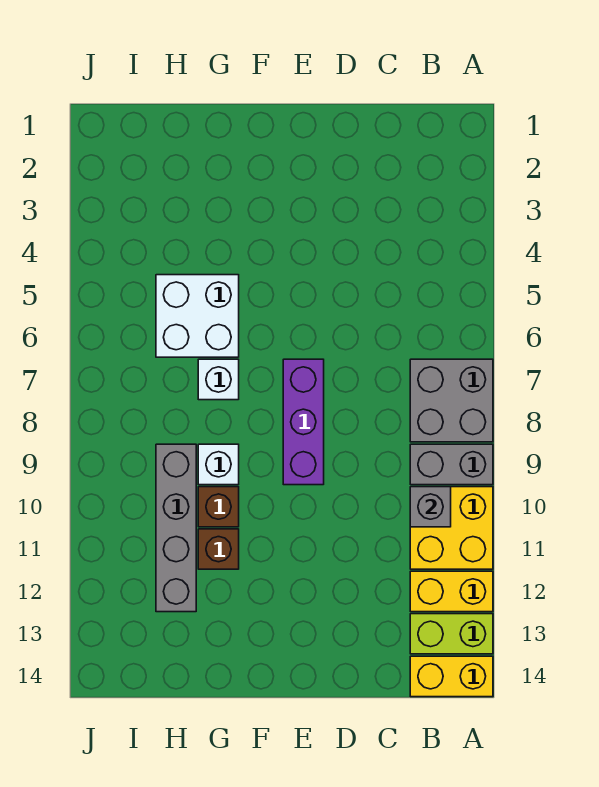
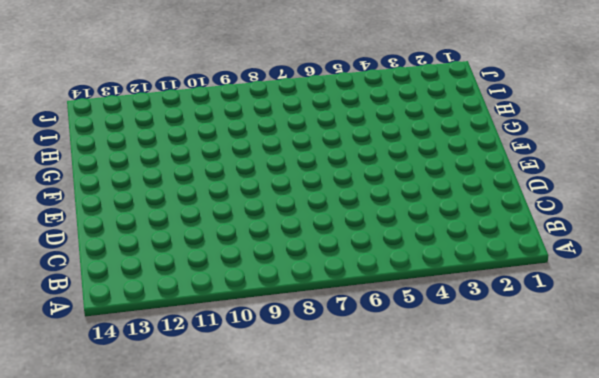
none -> grey brick A7:B8 level 1
none -> grey brick A9:B9 level 1
none -> yellow brick A10:B11 level 1

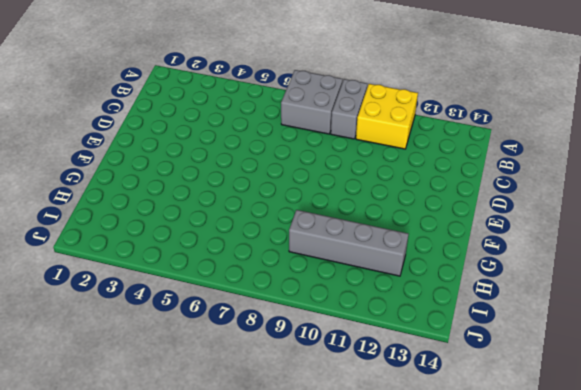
none -> yellow brick A12:B12 level 1
none -> lime brick A13:B13 level 1
none -> yellow brick A14:B14 level 1

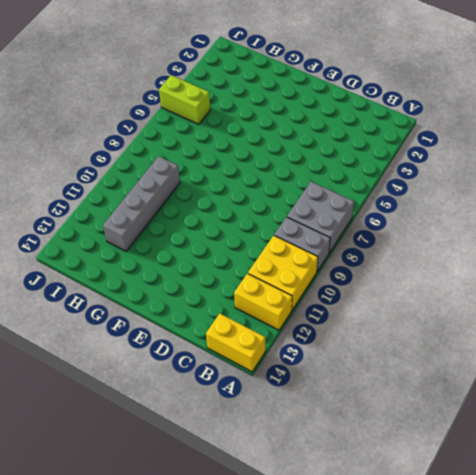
lime brick I5:J5 level 1 -> lime brick A13:B13 level 1
none -> purple brick E7:E9 level 1
none -> white brick G5:H6 level 1
none -> white brick G7 level 1

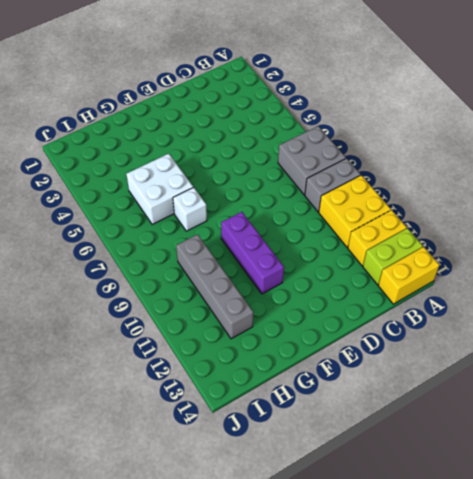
purple brick F9:F11 level 1 -> purple brick E7:E9 level 1
none -> white brick G9 level 1
none -> brown brick G10 level 1
none -> brown brick G11 level 1

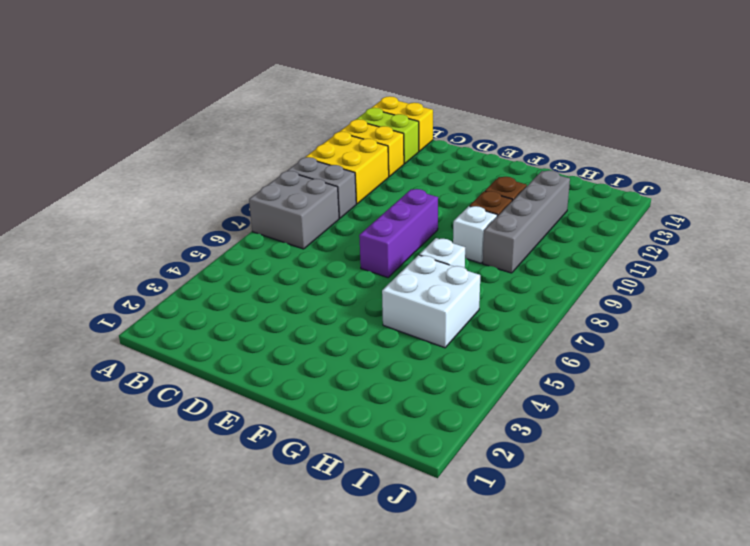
none -> grey brick B10 level 2

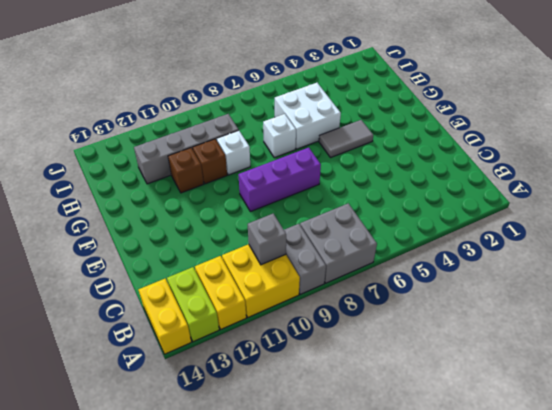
grey tile F4:F5 level 1 -> none

